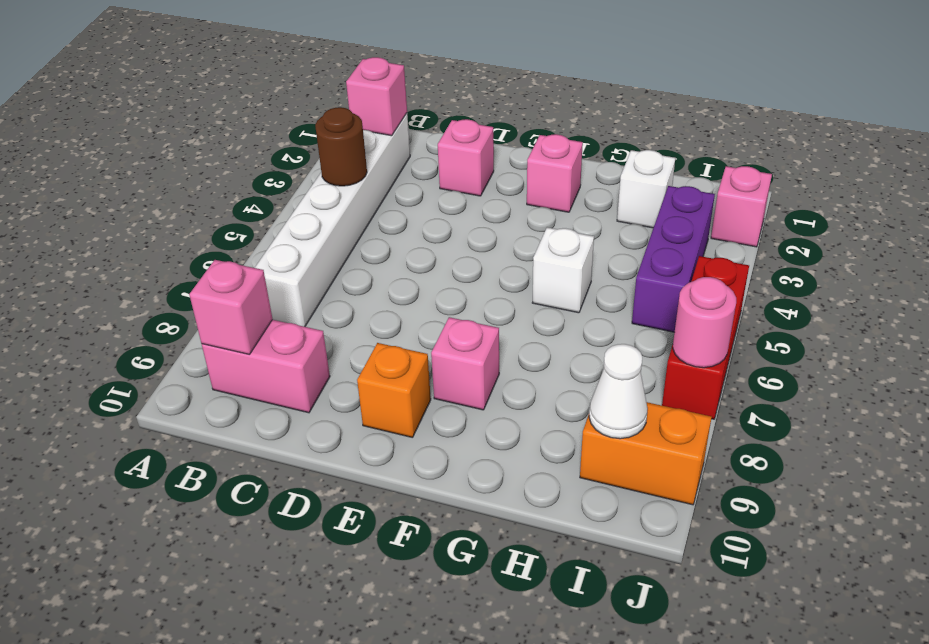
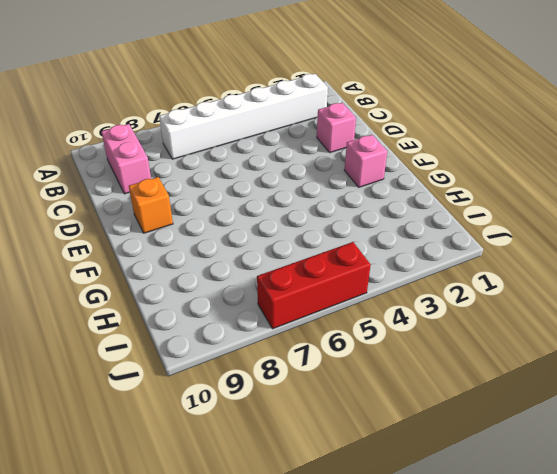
none -> pink brick F8 level 1
none -> white brick G5 level 1
none -> white brick H2 level 1

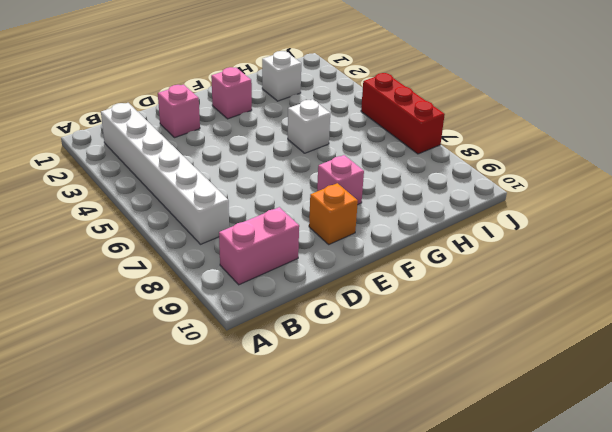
none -> purple brick I3:I5 level 1
none -> orange brick I9:J9 level 1
none -> pink brick J2 level 1

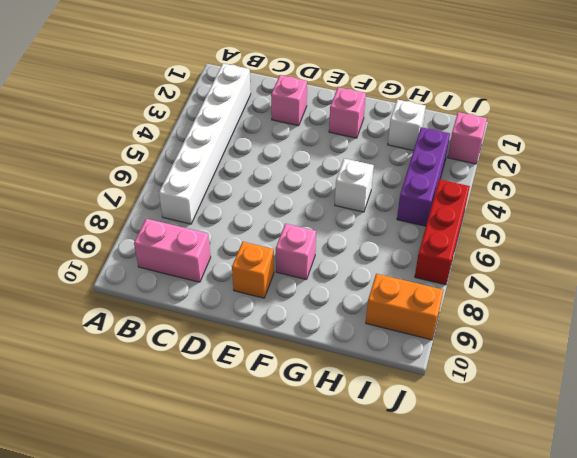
none -> pink brick B2 level 2
none -> brown round brick B4 level 2
none -> pink brick B9 level 2

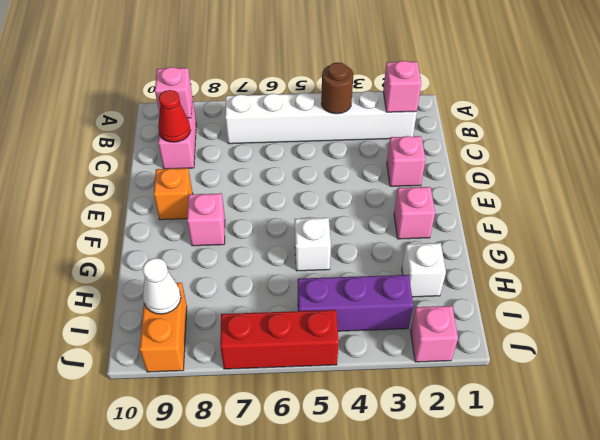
red cone C9 level 2 -> none
none -> pink round brick J7 level 2

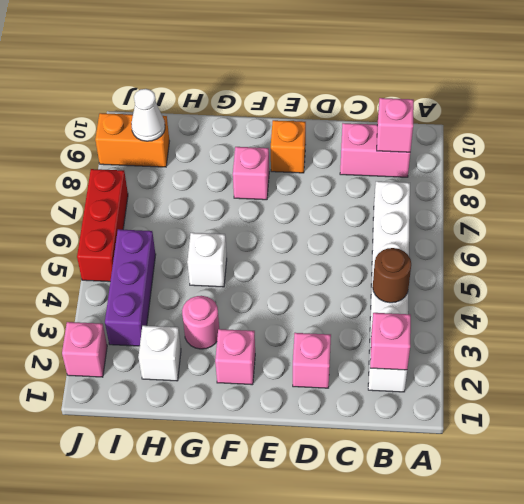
pink round brick G3 level 1 -> pink round brick J7 level 2

